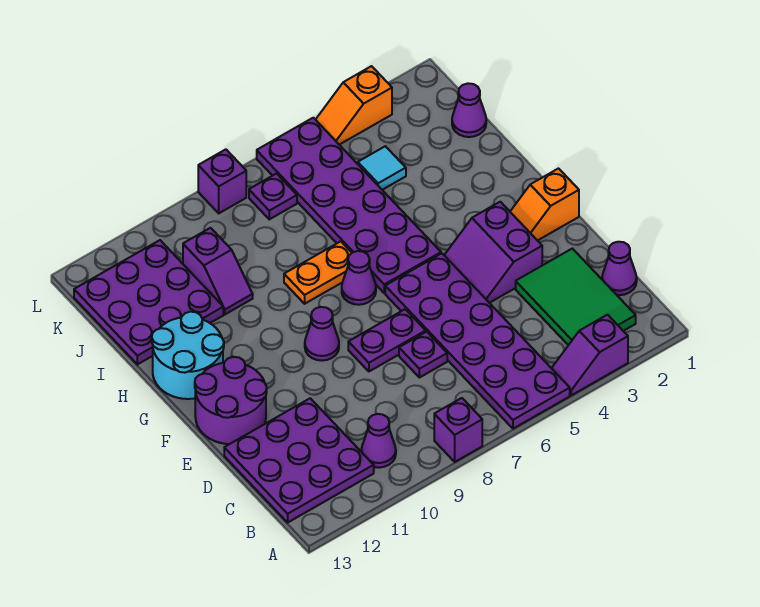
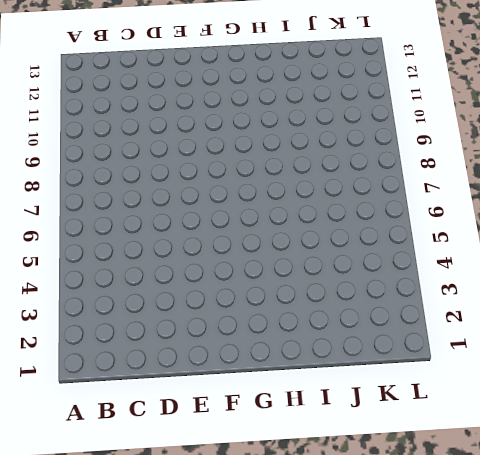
none -> purple slope A3:A4 level 1 top 3
none -> purple plate A5:F6 level 1
none -> purple brick A8 level 1

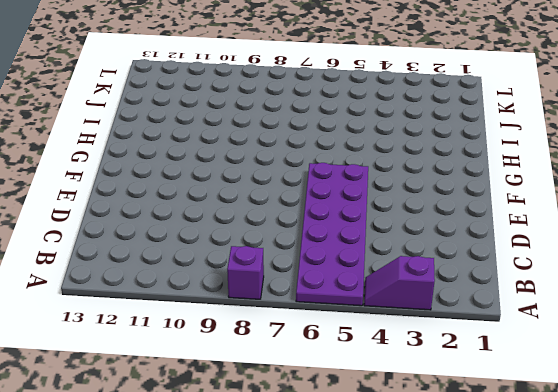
none -> green tile B2:D3 level 1
none -> purple cone B10 level 1
none -> purple plate B11:D13 level 1

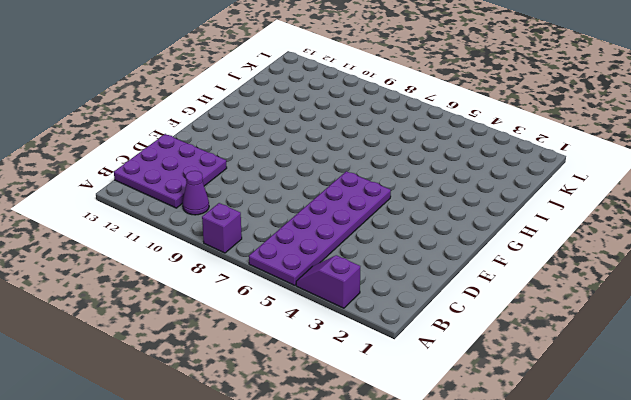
none -> green tile B2:D3 level 1
none -> purple cone C1 level 1
none -> purple plate D7 level 1

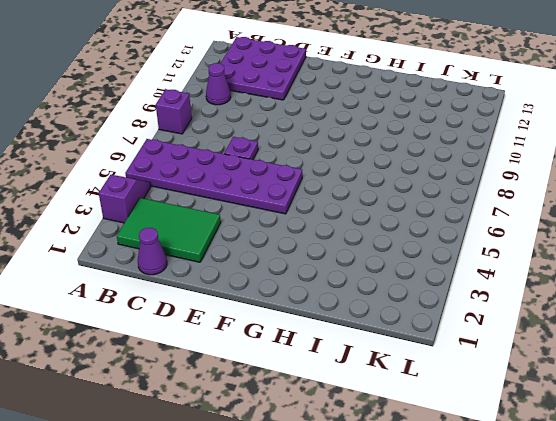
none -> purple slope E3:F4 level 1 top 3
none -> purple plate E7:E8 level 1
none -> purple round brick E12:F13 level 1

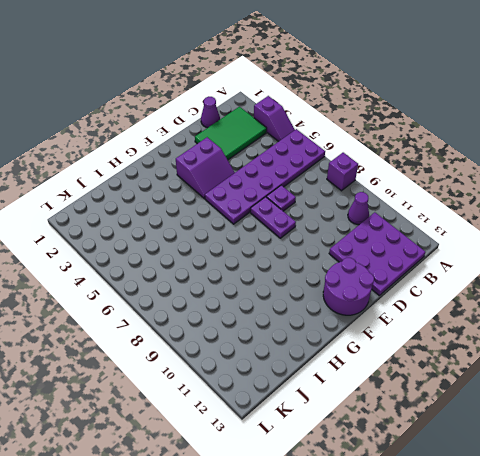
none -> orange slope F1:F2 level 1 top 1
none -> purple cone F9 level 1
none -> purple plate G5:L6 level 1

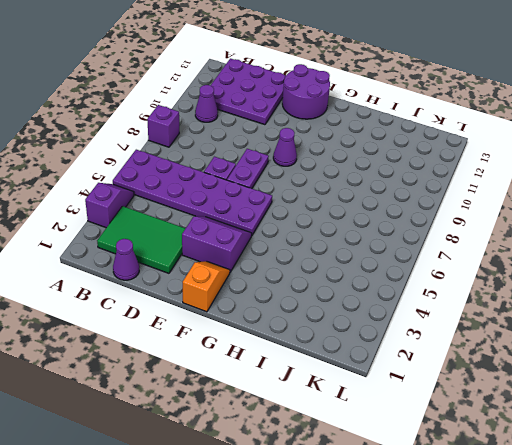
none -> purple plate G5:L6 level 1
none -> purple cone G7 level 1
none -> cyan round brick G12:H13 level 1

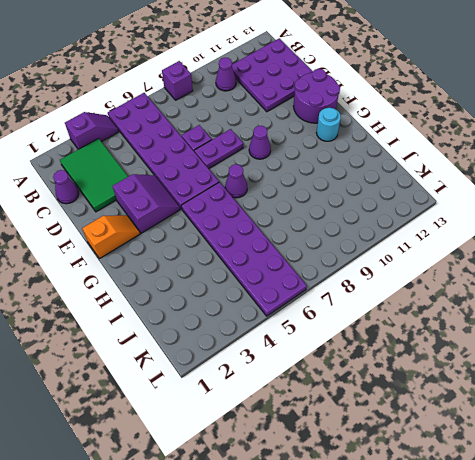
cyan round brick G12 level 1 -> cyan round brick G12:H13 level 1
none -> orange plate H7:H8 level 1
none -> purple slope I10:J10 level 1 top J
none -> purple plate I11:K13 level 1

